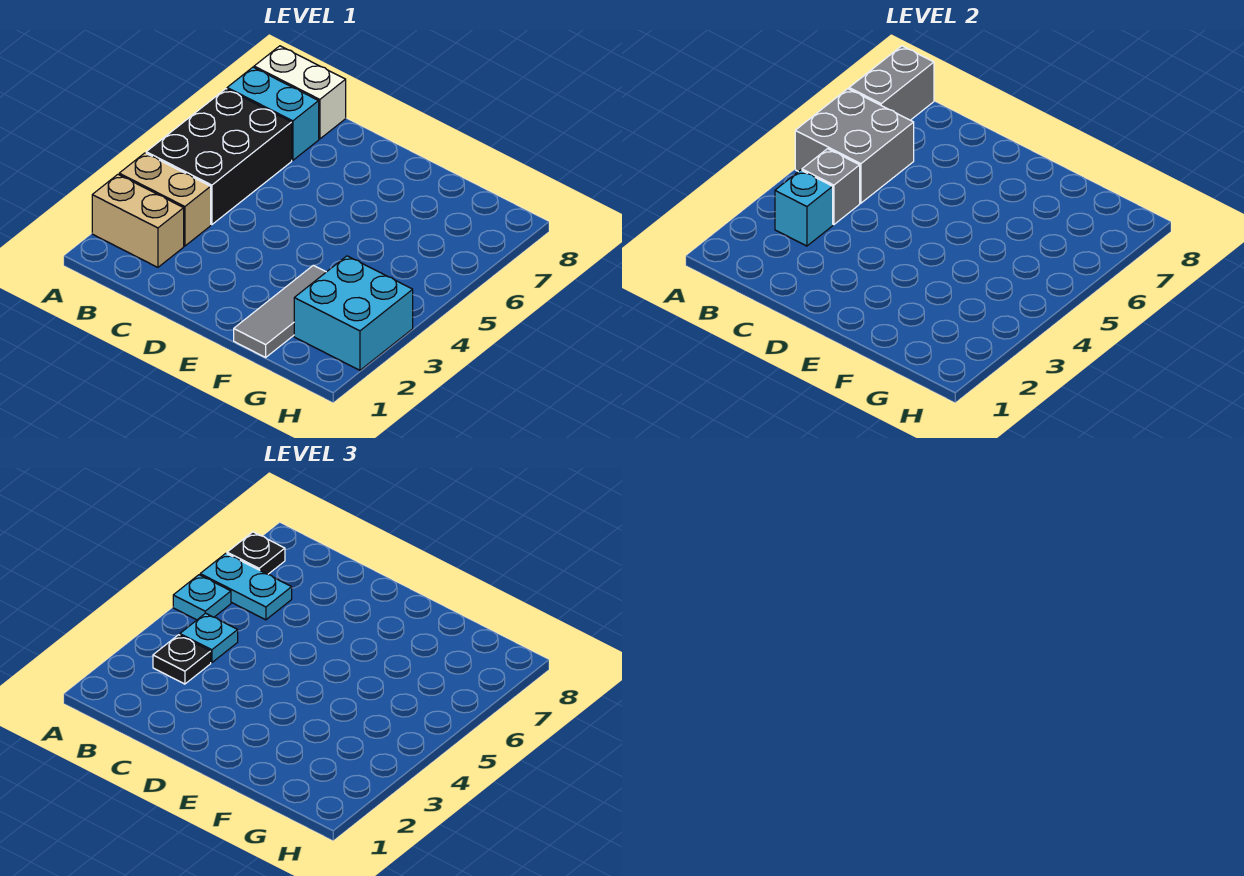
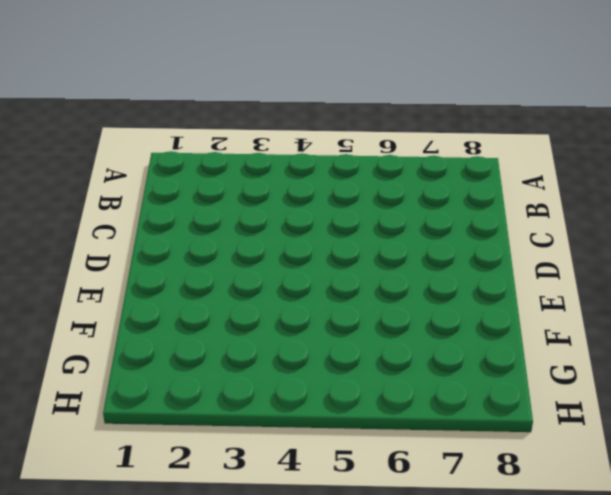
none -> tan brick A2:B2 level 1
none -> tan brick A3:B3 level 1
none -> black brick A4:B6 level 1

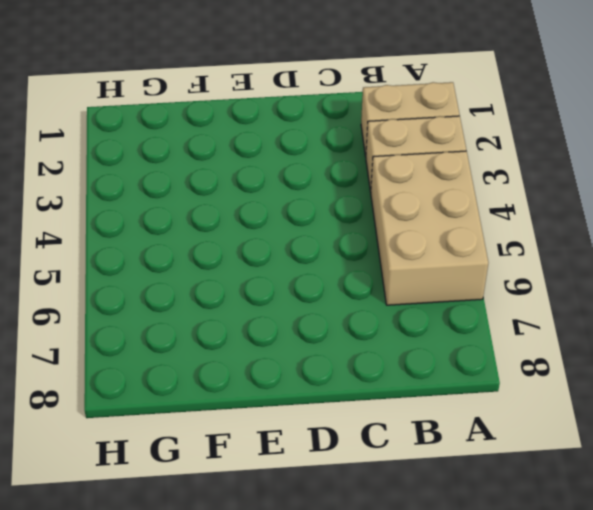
tan brick A4:B6 level 1 -> black brick A4:B6 level 1
none -> cyan brick A7:B7 level 1
none -> white brick A8:B8 level 1
none -> grey tile F1:F3 level 1

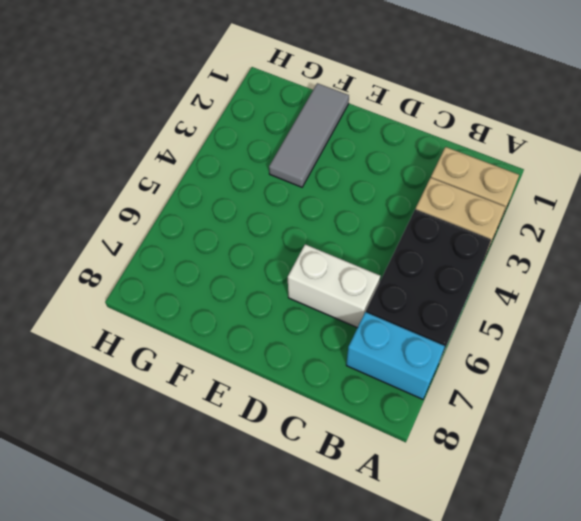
white brick C6:D6 level 1 -> white brick A8:B8 level 1
none -> cyan brick G2:H3 level 1
none -> grey brick A5:B6 level 2
none -> grey brick A7:A8 level 2

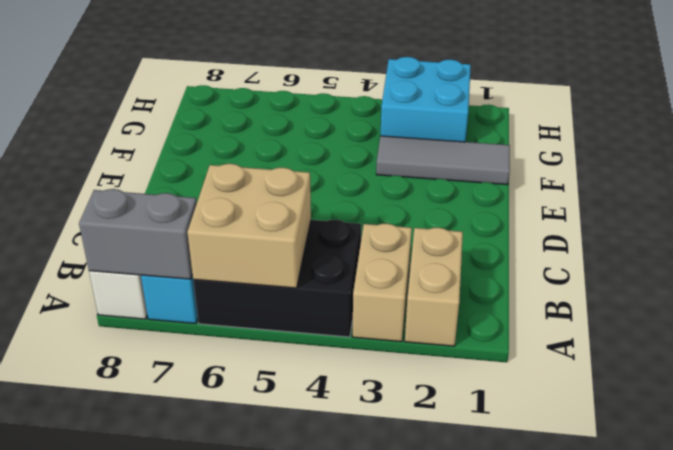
tan brick A5:B6 level 2 -> grey brick A5:B6 level 2
none -> cyan brick B3 level 2
none -> grey brick B4 level 2
none -> cyan plate A5 level 3

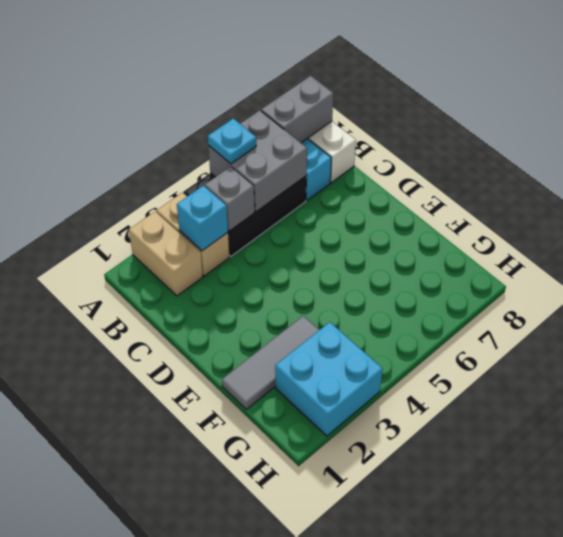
none -> cyan plate A6:B6 level 3
none -> black plate A7 level 3
none -> black plate B3 level 3

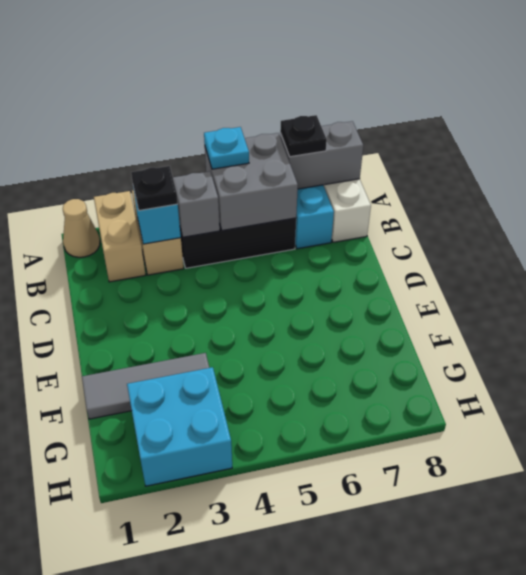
tan cone A1 level 1 -> none
none -> cyan plate A6:B6 level 3
none -> cyan plate B4 level 3

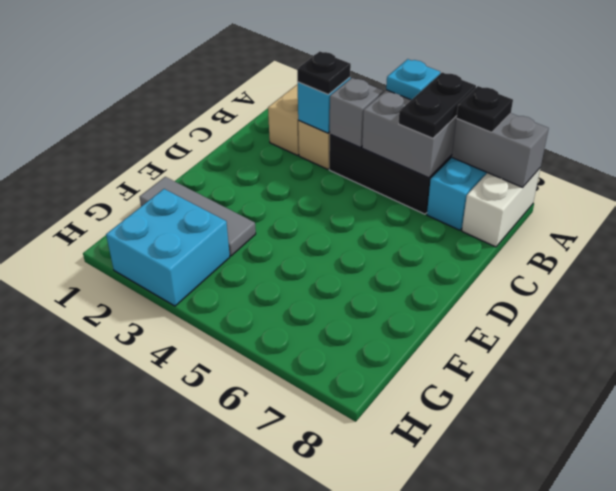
black plate A6:B6 level 3 -> cyan plate A6:B6 level 3
none -> cyan plate B4 level 3

